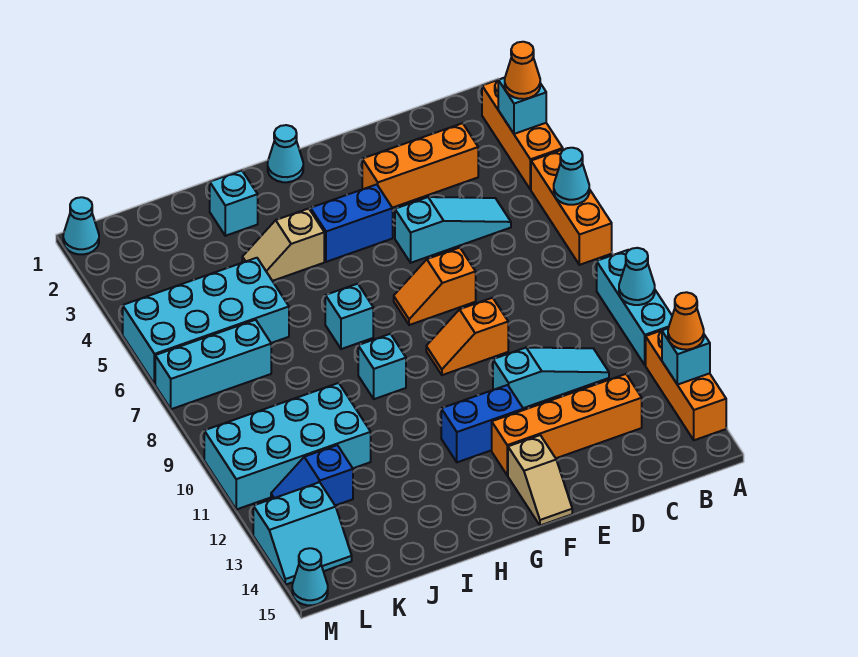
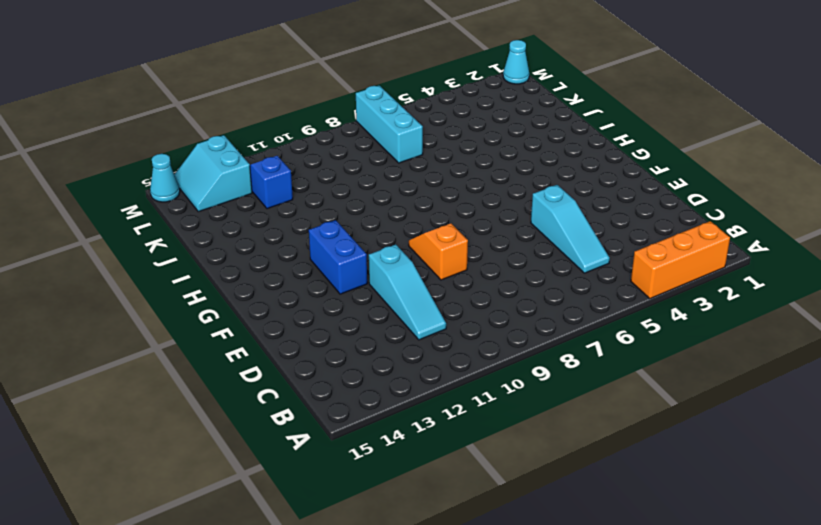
none -> orange brick A5:A7 level 1
none -> cyan brick A9:A11 level 1
none -> orange brick A12:A14 level 1
none -> orange brick C3:E3 level 1

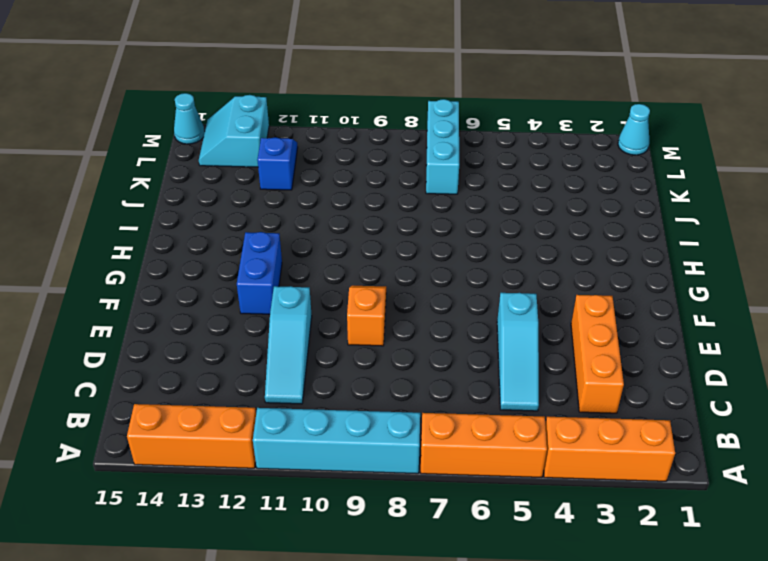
cyan brick A8:A11 level 1 -> cyan brick A9:A11 level 1
none -> orange brick C13:F13 level 1
none -> orange slope E7:F7 level 1 top E
none -> blue brick F4:G4 level 1
none -> tan slope F14:F15 level 1 top 14

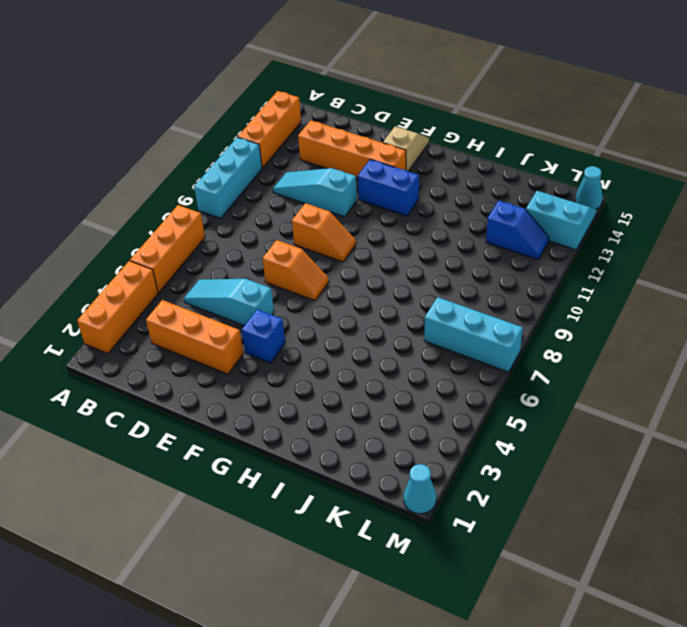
blue brick F4 level 1 -> blue brick F4:G4 level 1
none -> cyan cone G1 level 1
none -> tan slope H4:I4 level 1 top H
none -> cyan brick H7 level 1
none -> cyan brick H9 level 1

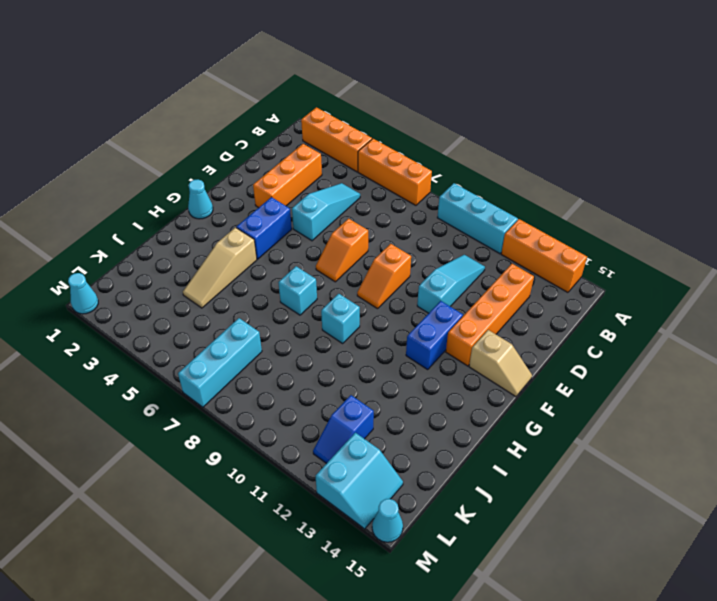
tan slope H4:J4 level 1 top H -> tan slope H4:I4 level 1 top H
none -> cyan brick I2 level 1
none -> cyan brick J5:M6 level 1
none -> cyan brick J10:M11 level 1
none -> cyan brick A3 level 2

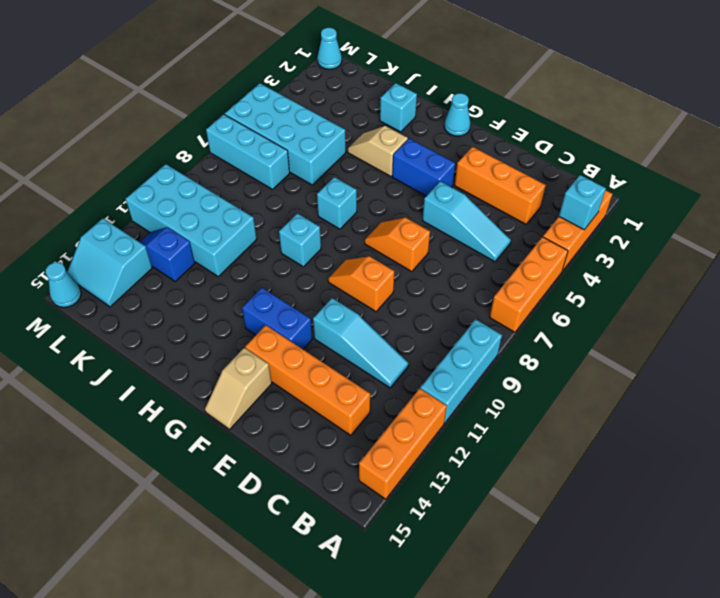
none -> cyan cone A6 level 2
none -> cyan cone A10 level 2
none -> cyan brick A13 level 2
none -> orange cone A3 level 3

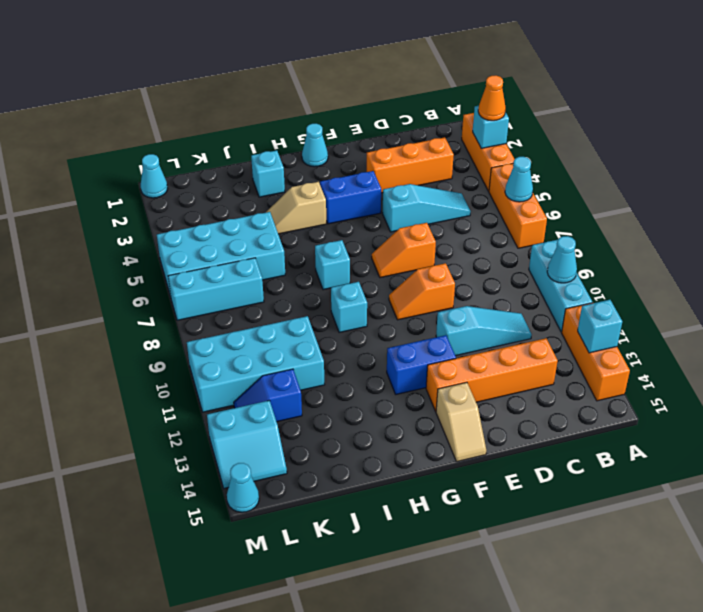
none -> orange cone A13 level 3

